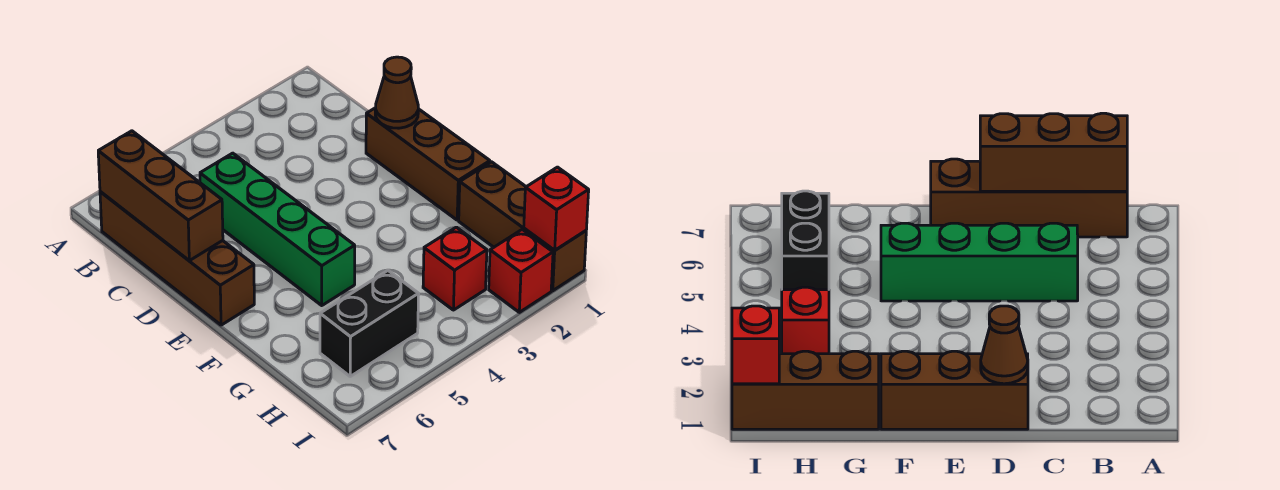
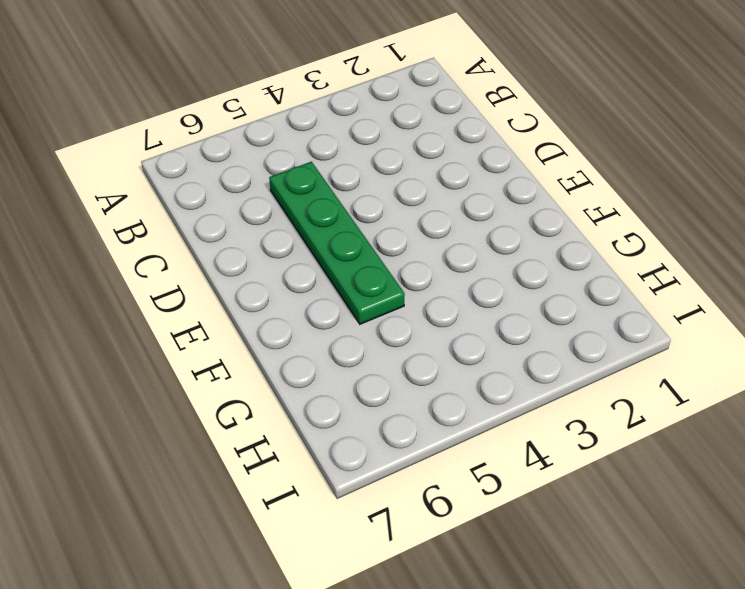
green plate C5:F5 level 1 -> green brick C5:F5 level 1
none -> brown brick B7:E7 level 1
none -> brown brick D1:F1 level 1

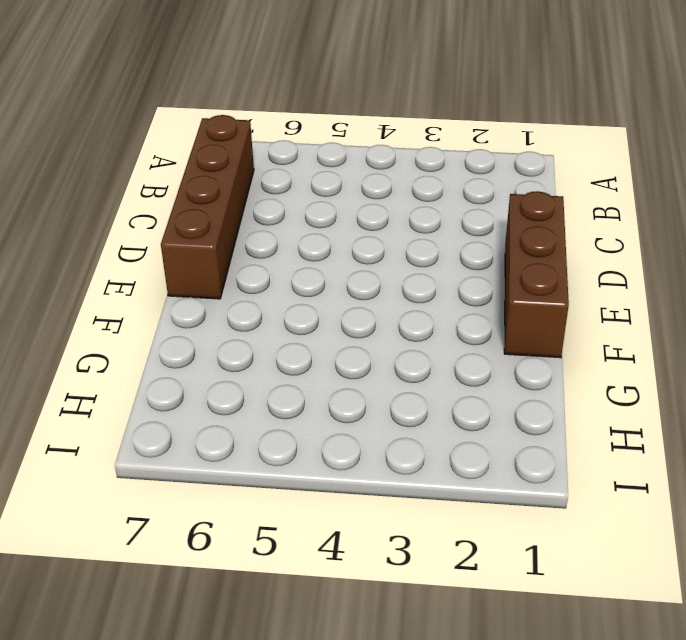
none -> green brick C5:F5 level 1
none -> brown brick G1:I1 level 1

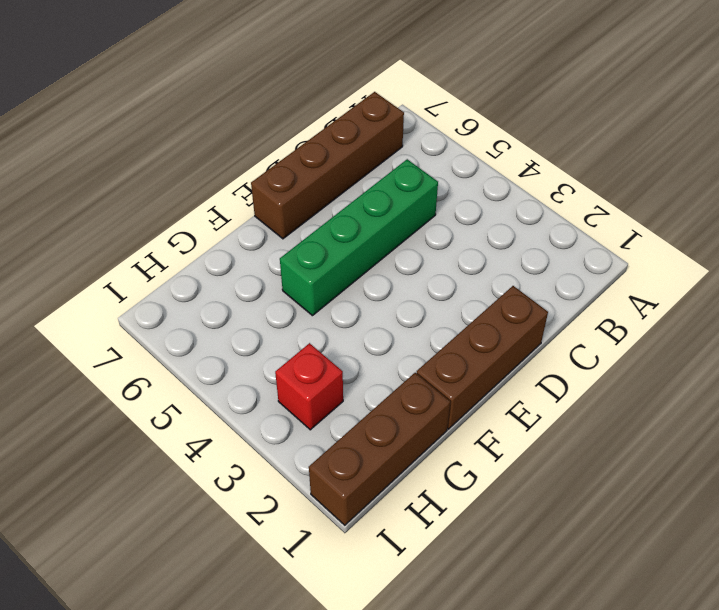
none -> black brick H5:H6 level 1
none -> red brick I2 level 1

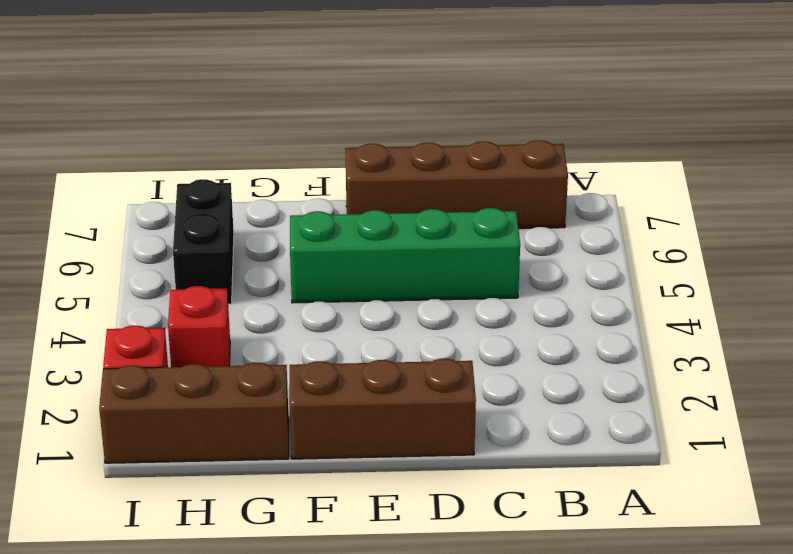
none -> brown brick B7:D7 level 2
none -> brown cone D1 level 2

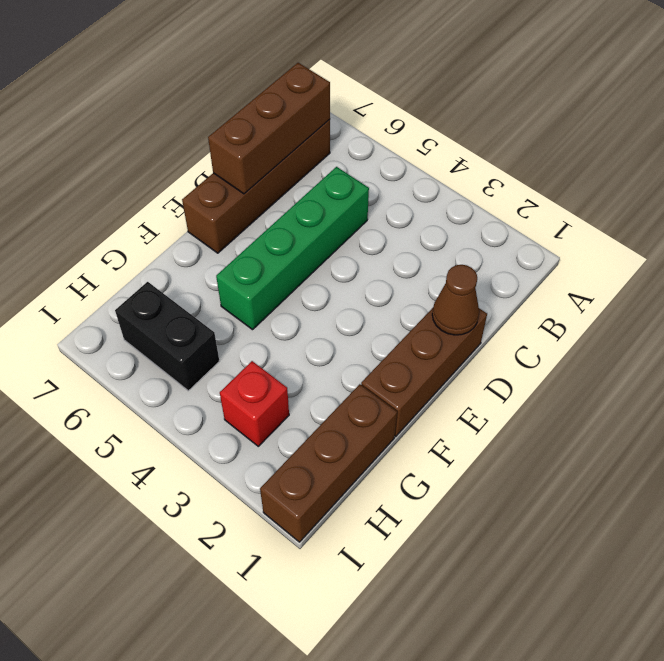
none -> red brick I2 level 1
none -> red brick I1 level 2

